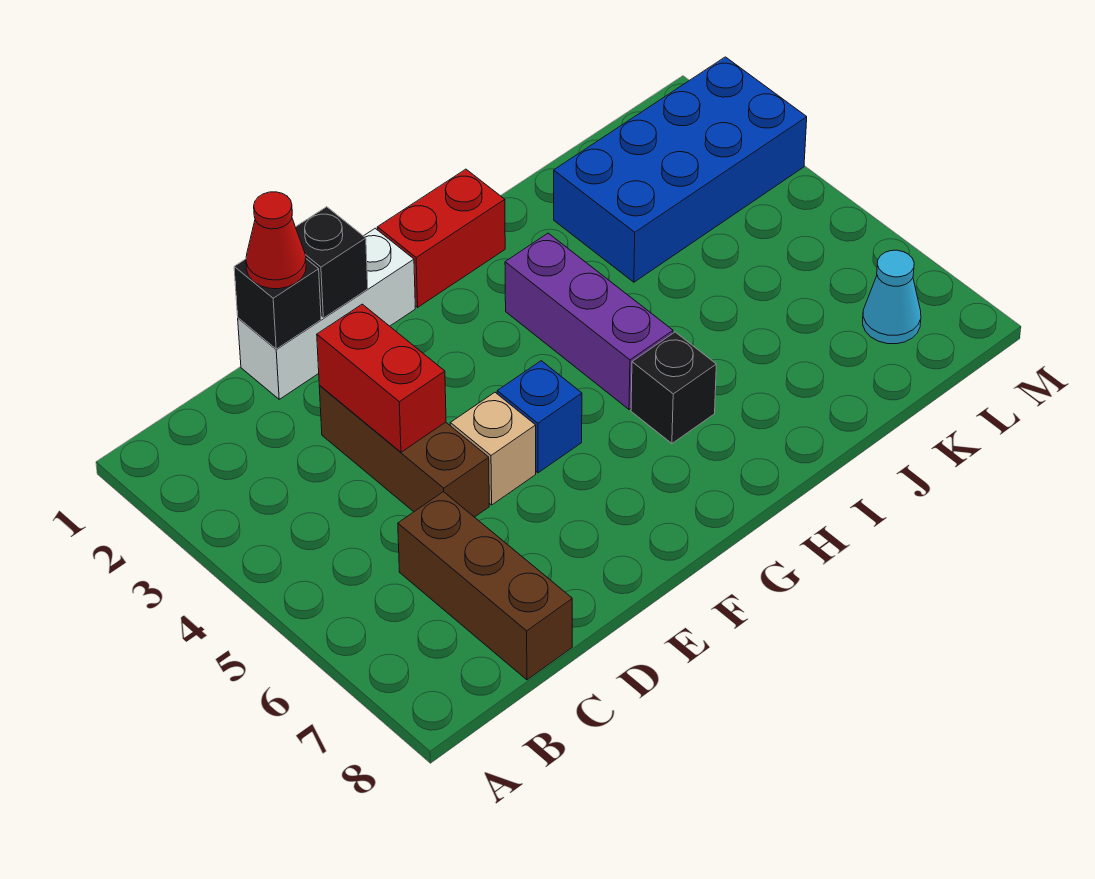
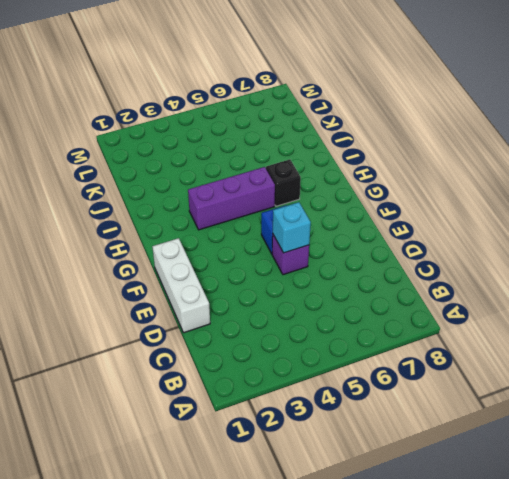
purple brick E5 level 1 -> tan brick E5 level 1
cyan brick E5 level 2 -> none
none -> brown brick C6:C8 level 1
none -> brown brick D3:D5 level 1
none -> red brick G1:H1 level 1

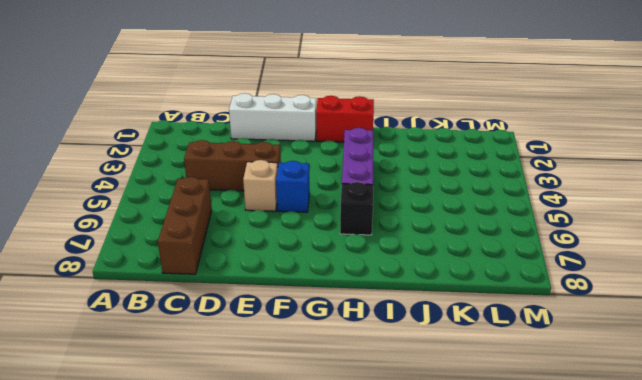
brown brick C4:E4 level 1 -> brown brick D3:D5 level 1
none -> blue brick J2:M3 level 1
none -> cyan cone L7 level 1
none -> black brick D1 level 2

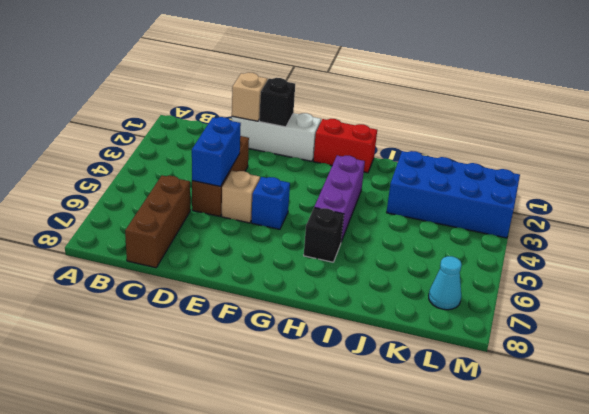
tan brick D1 level 2 -> black brick D1 level 2
blue brick D4:D5 level 2 -> red brick D3:D4 level 2
none -> red cone D1 level 3

